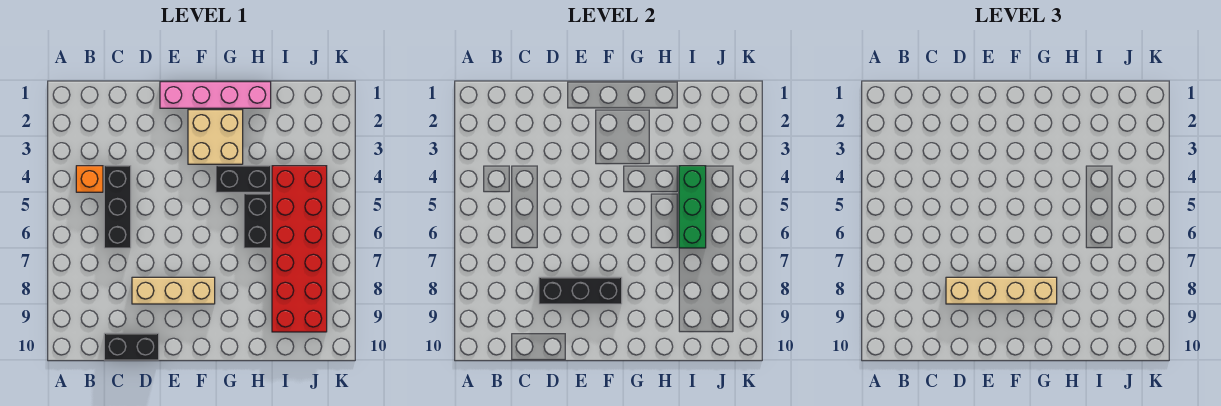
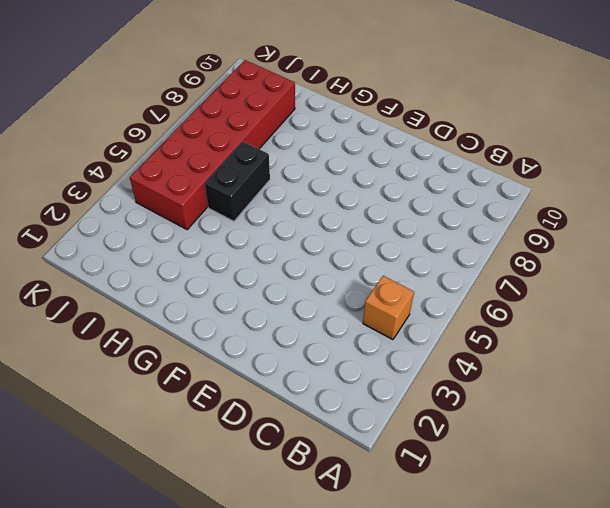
none -> black brick C4:C6 level 1
none -> black brick C10:D10 level 1
none -> tan brick D8:F8 level 1

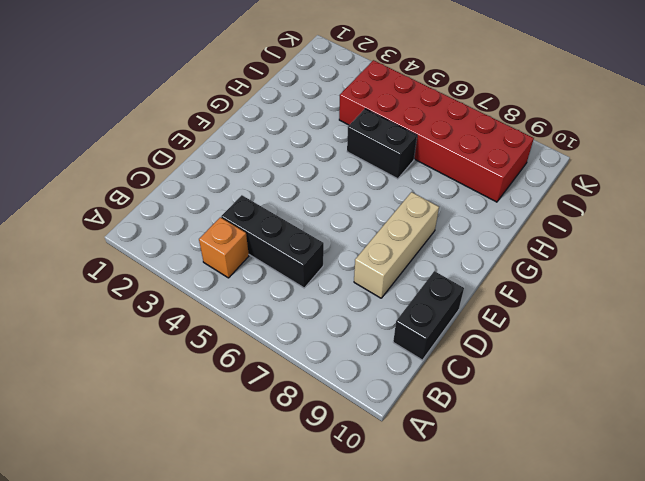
none -> pink brick E1:H1 level 1
none -> tan brick F2:G3 level 1
none -> black brick G4:H4 level 1

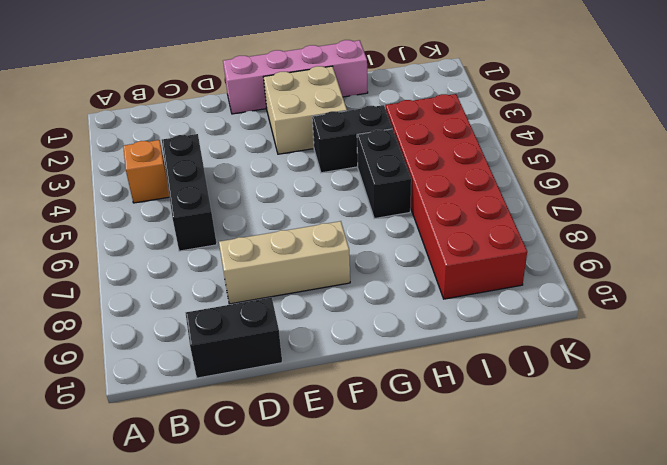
none -> black brick D8:F8 level 2
none -> green brick I4:I6 level 2
none -> tan brick D8:G8 level 3

